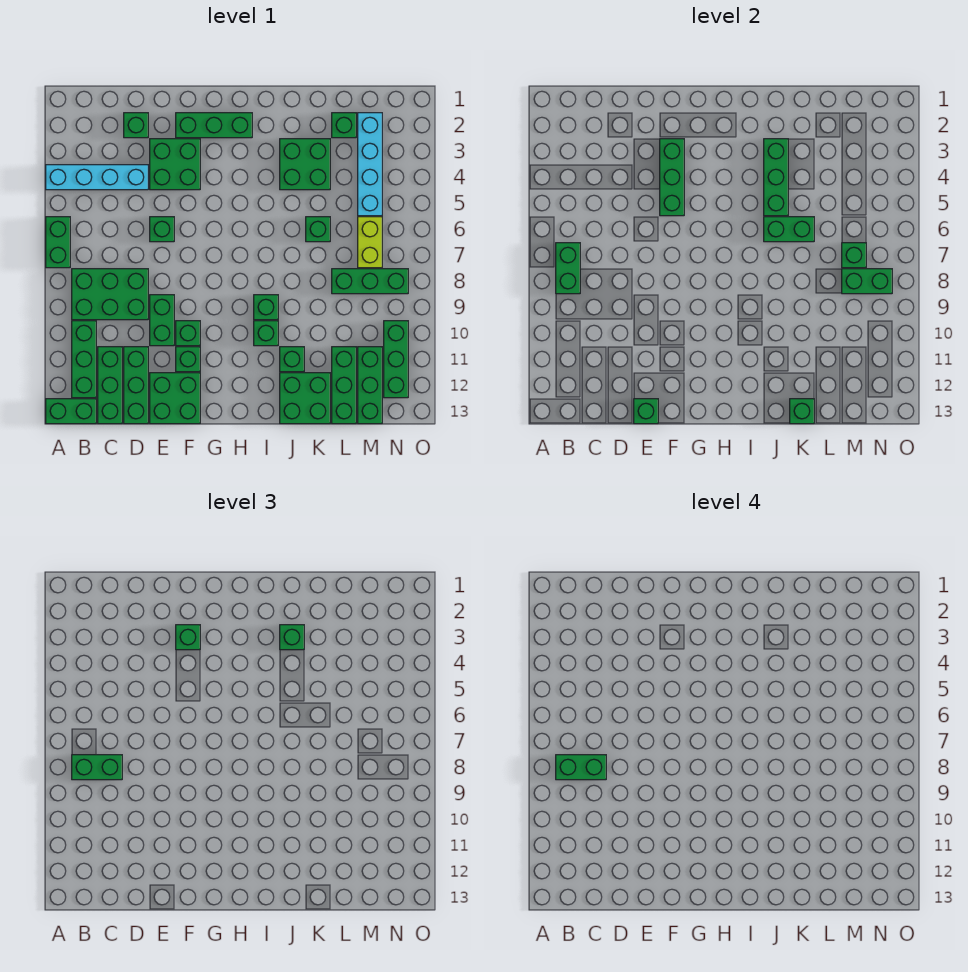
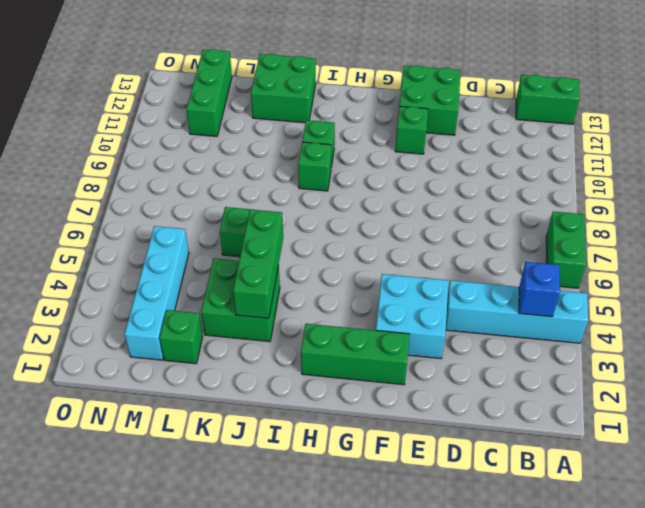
blue brick B4 level 2 -> none
cyan brick E3:F4 level 1 -> green brick E3:F4 level 1
none -> green brick B8:D9 level 1
none -> green brick B10:B12 level 1
none -> green brick C11:C13 level 1
none -> green brick D2 level 1

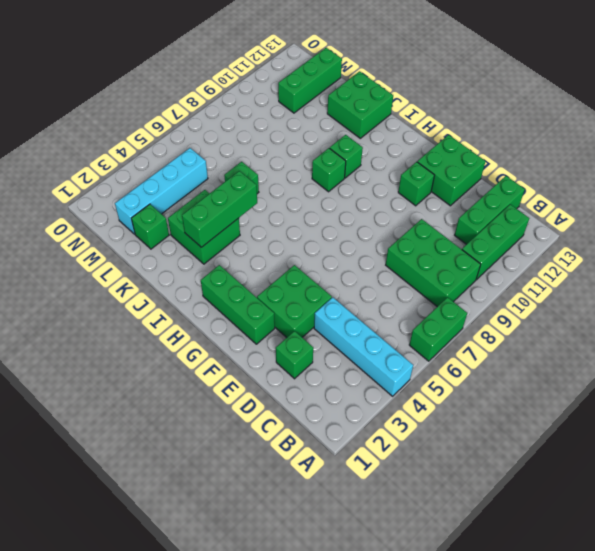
none -> green brick A13:B13 level 1
none -> green brick D11:D13 level 1
none -> green brick E6 level 1
none -> green brick E9:E10 level 1

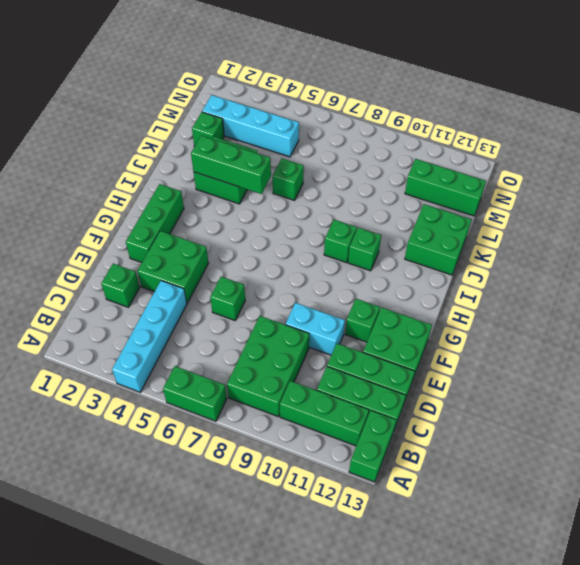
cyan brick E9:E10 level 1 -> green brick E9:E10 level 1
none -> green brick F10 level 1
none -> green brick J11 level 1
none -> green brick L8:N8 level 1
none -> green brick L11:L13 level 1

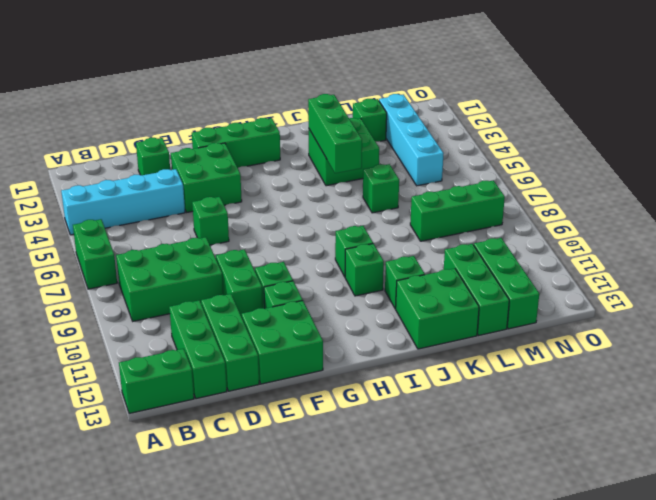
none -> green brick B10:B12 level 1
none -> lime brick M6:M7 level 1
none -> green brick N10:N12 level 1
none -> green brick B7:B8 level 2

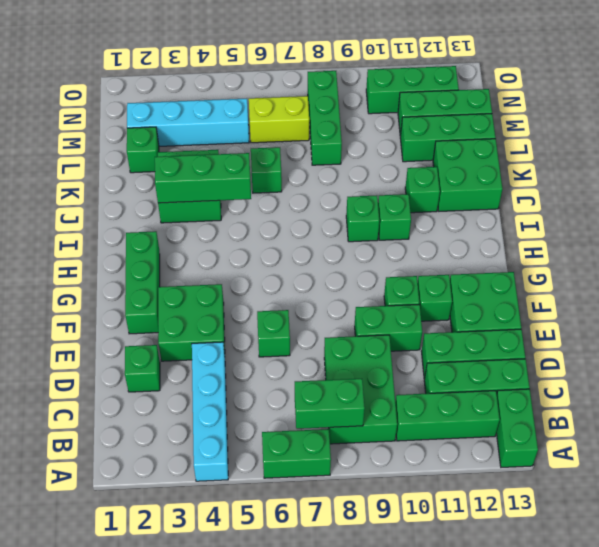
none -> green brick E13 level 2
none -> green brick F3:F5 level 2
none -> green brick J6:K6 level 2
none -> green brick K13 level 2

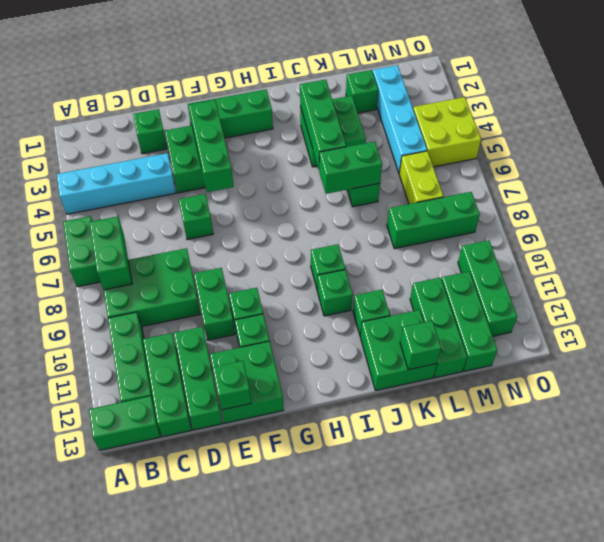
lime brick N4:O5 level 1 -> none
none -> green brick M7 level 2
none -> green brick M8:N8 level 2
none -> green brick B8:C8 level 3
none -> green brick F3 level 3

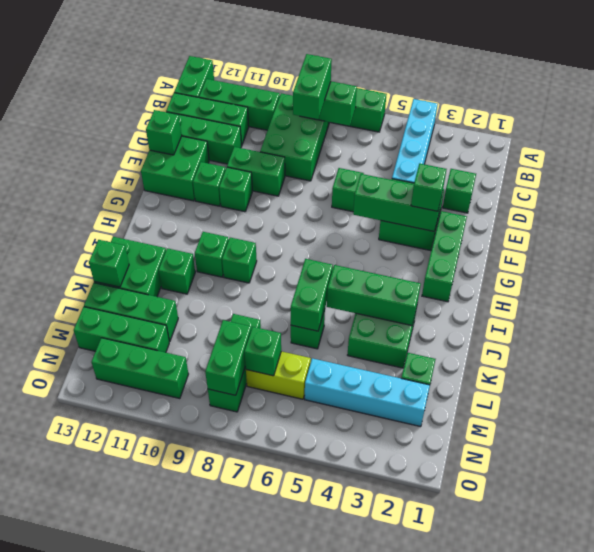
none -> green brick J3 level 3
none -> green brick B8:C8 level 4

